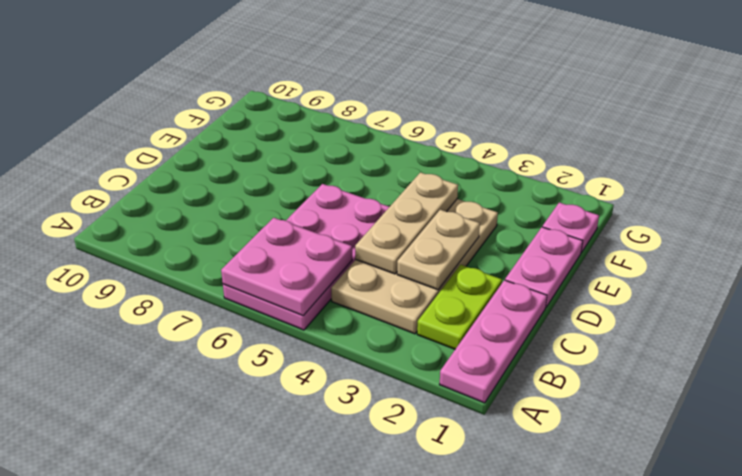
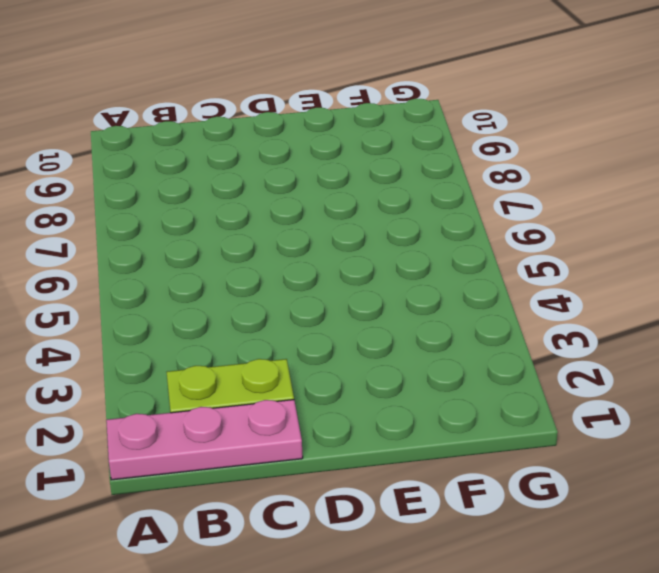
none -> pink plate A5:D6 level 1
none -> tan plate B3:E4 level 1

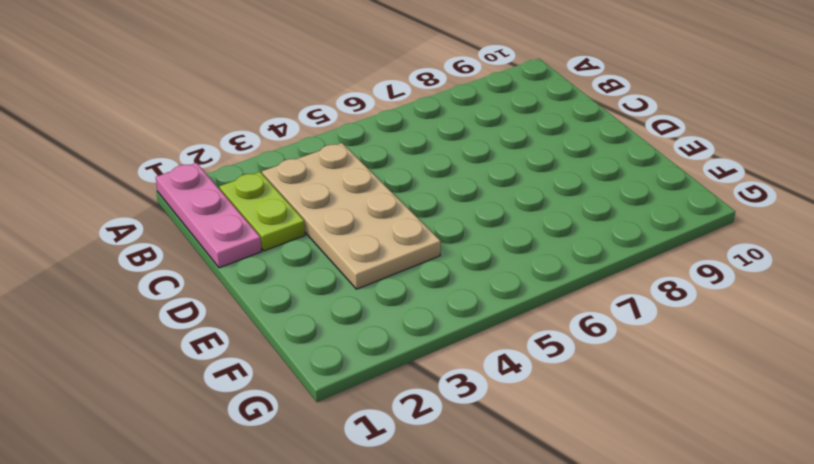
none -> pink plate A5:D6 level 1
none -> pink plate D1:E1 level 1

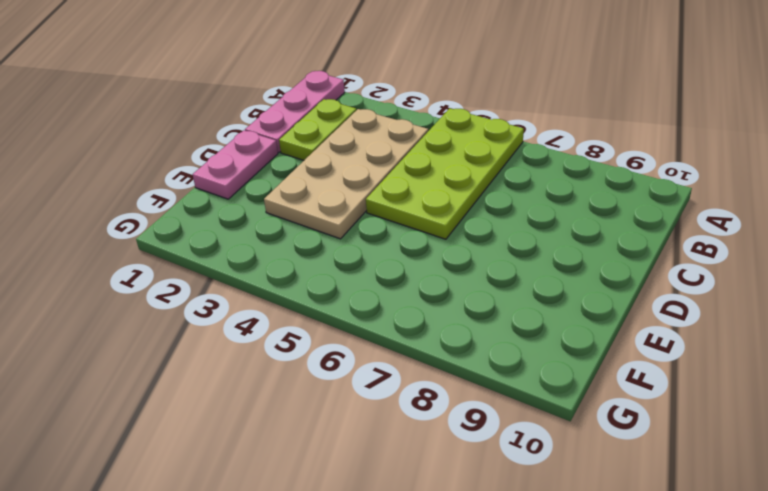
lime plate A5:D6 level 1 -> pink plate A5:D6 level 1
none -> pink plate F1 level 1
none -> pink plate A5:B6 level 2

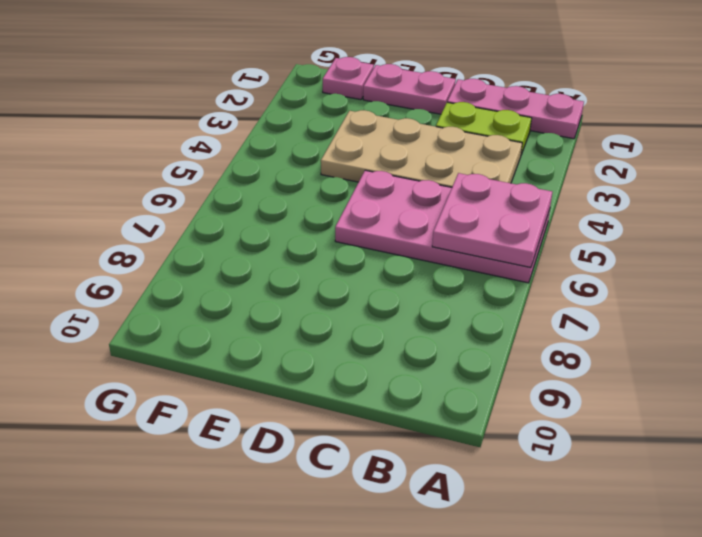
none -> tan plate C3:D3 level 2
none -> tan plate C4:E4 level 2

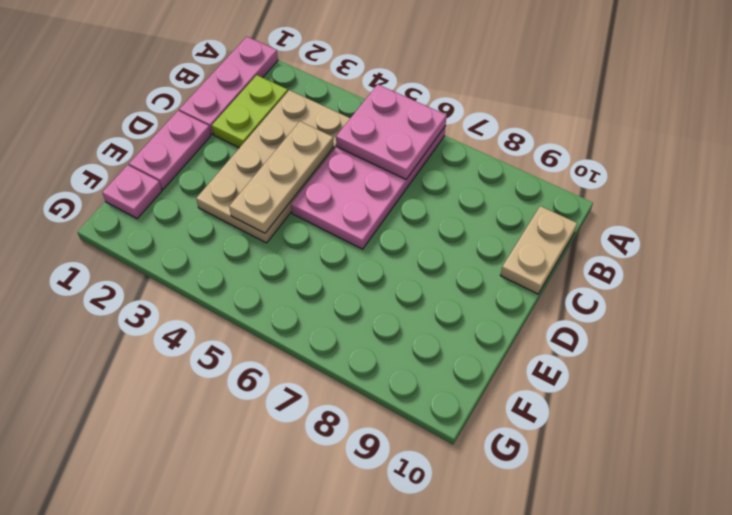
tan plate B10:C10 level 1 -> tan plate C3:D3 level 2

